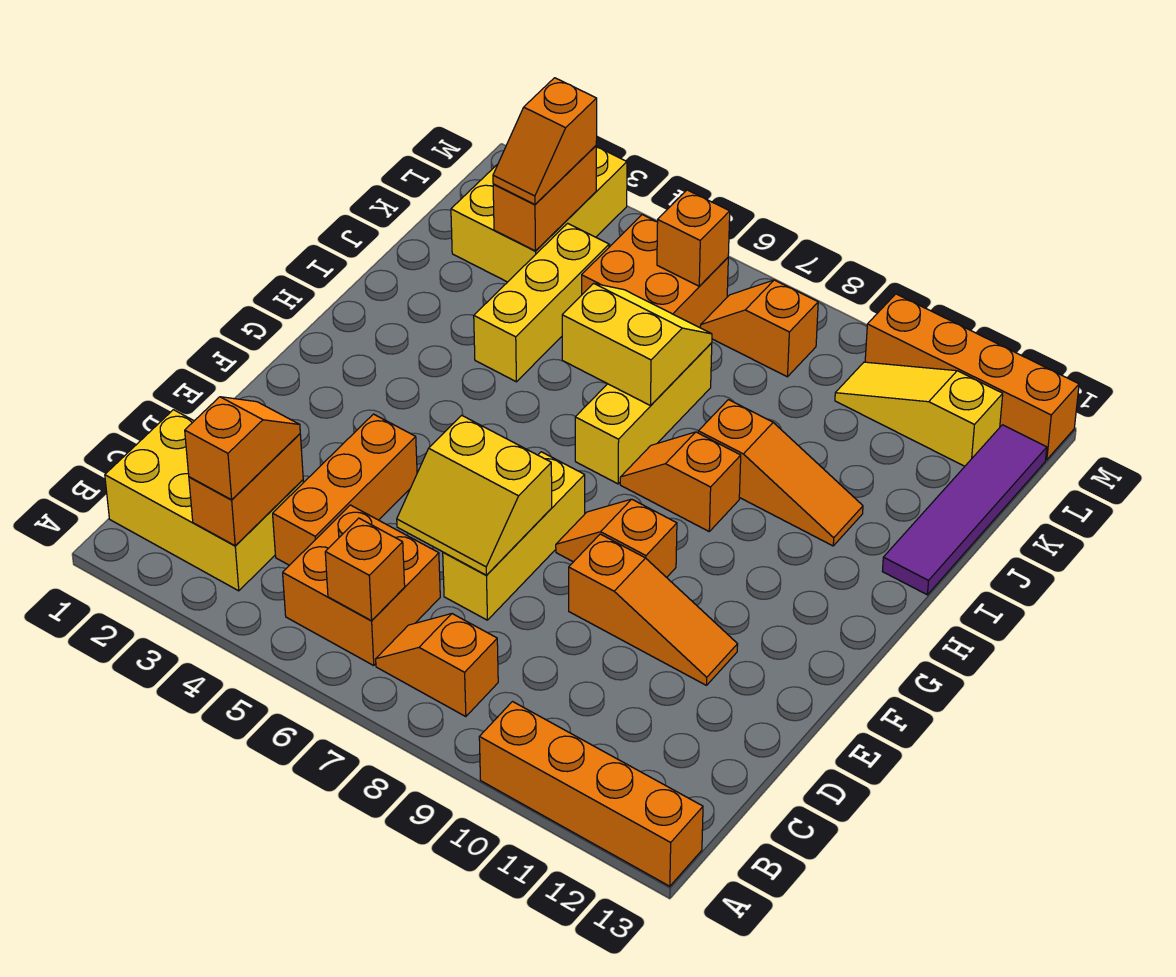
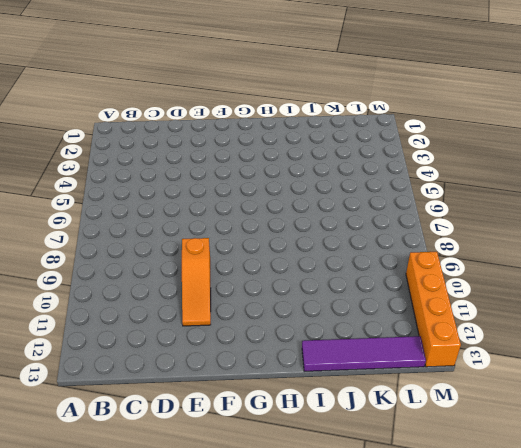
none -> orange brick A10:A13 level 1
none -> yellow brick B1:C3 level 1
none -> orange brick B5:C6 level 1

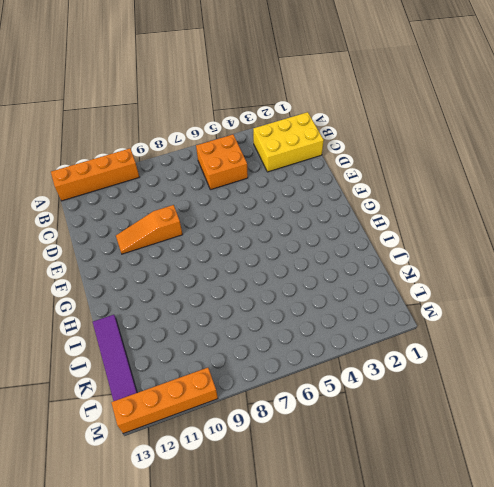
none -> orange slope B7:B8 level 1 top 8
none -> orange brick C4:E4 level 1
none -> yellow brick D7:F7 level 1

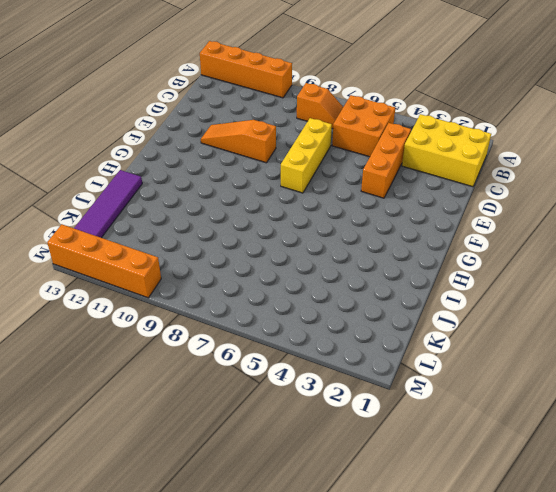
none -> orange slope F8:F9 level 1 top 9
none -> yellow brick H7:J7 level 1
none -> orange slope H8:H9 level 1 top 9

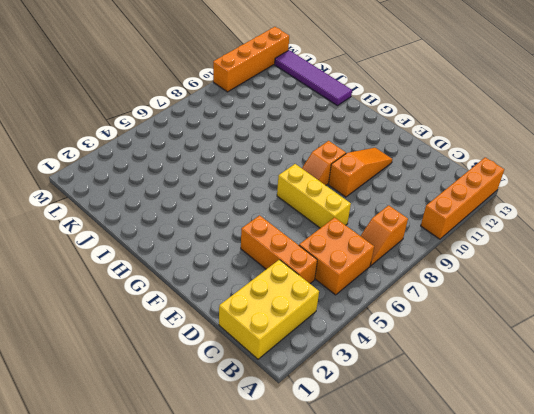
none -> yellow brick H7:J7 level 1
none -> orange slope H8:H9 level 1 top 9
none -> yellow brick I4:K4 level 1

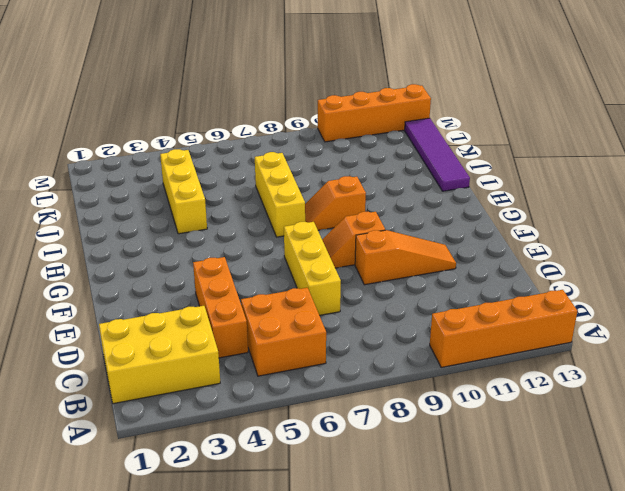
none -> orange slope B7:B8 level 1 top 8
none -> orange slope I9:I11 level 1 top 9
none -> yellow brick K2:M3 level 1

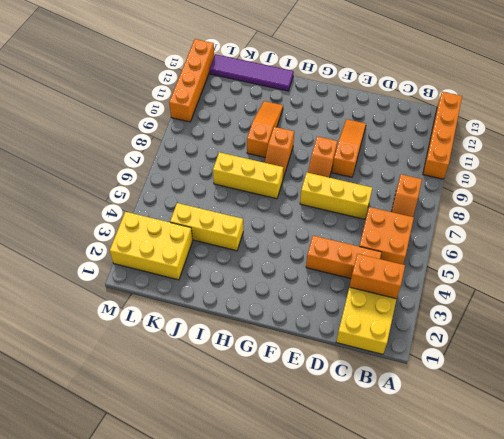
none -> orange brick K5:L6 level 1
none -> orange slope L7:L8 level 1 top 8
none -> yellow slope L10:L12 level 1 top 12

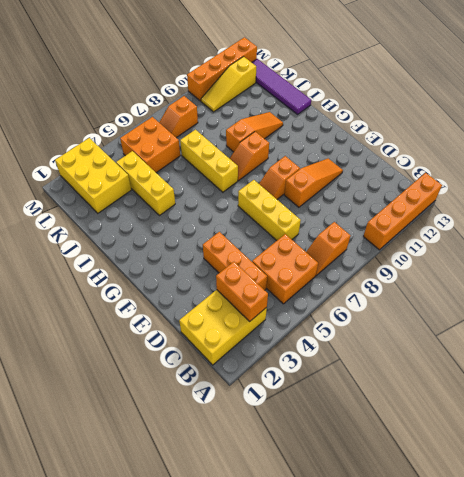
none -> orange brick B6 level 2
none -> yellow slope D6:E7 level 2 top E
none -> yellow slope I6:J7 level 2 top I

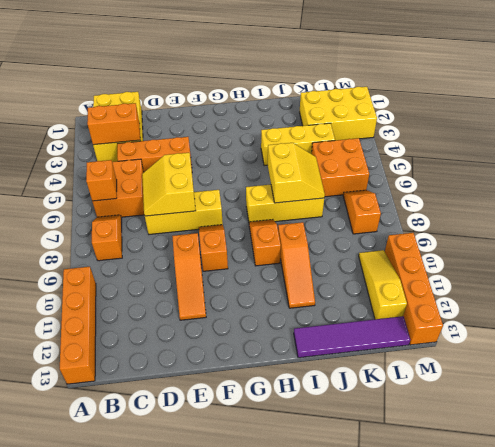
none -> orange brick K3:L3 level 2
none -> orange brick L6 level 2
none -> orange slope B3:C3 level 3 top B

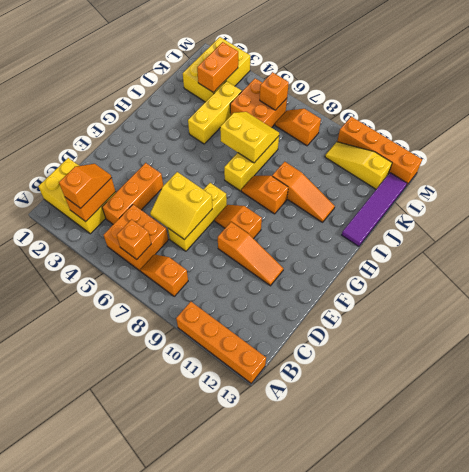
none -> orange slope K3:L3 level 3 top L

